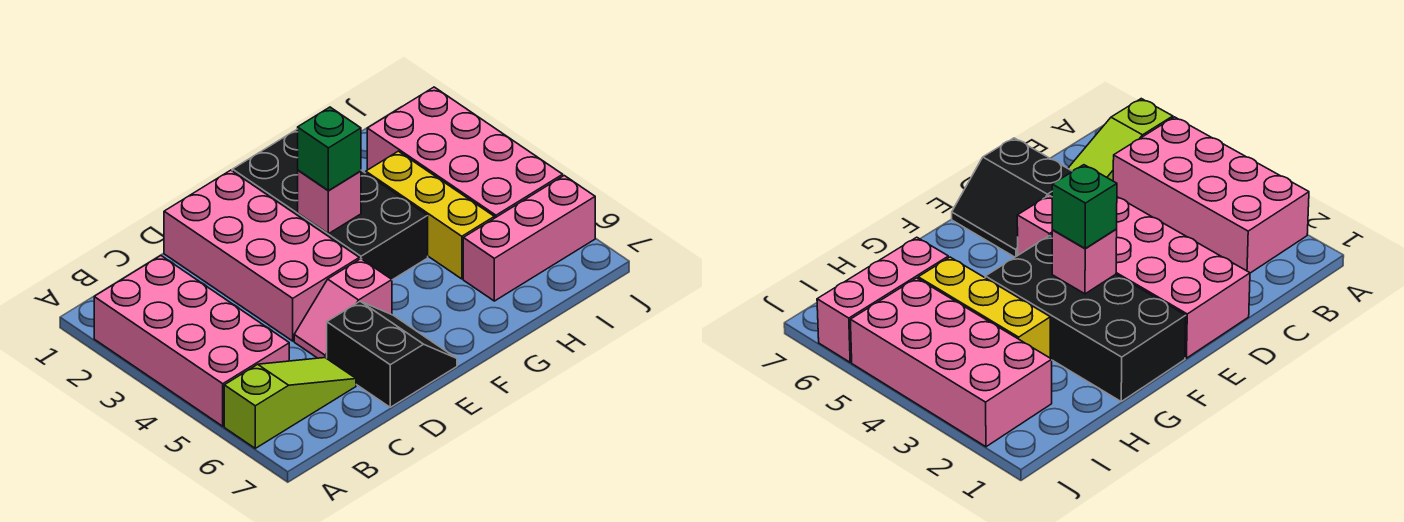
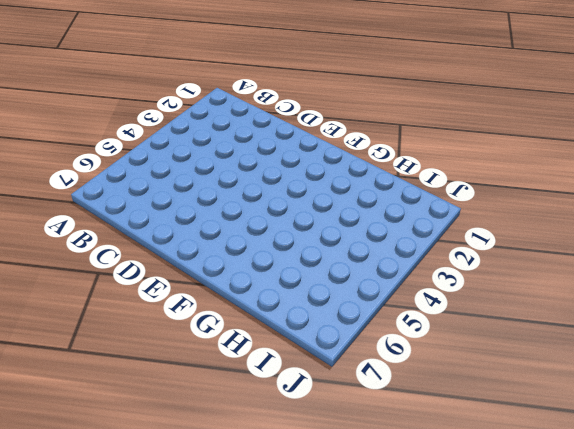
none -> pink brick A2:B5 level 1
none -> lime slope A6:C6 level 1 top A

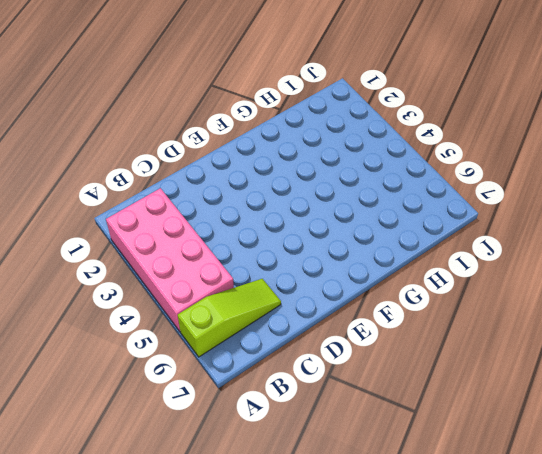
none -> pink brick D1:E4 level 1
none -> pink slope D5:E5 level 1 top E

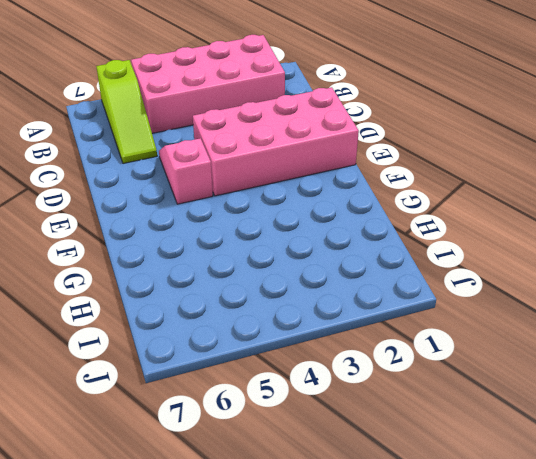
none -> black slope D6:E7 level 1 top D
none -> black brick F1:G4 level 1

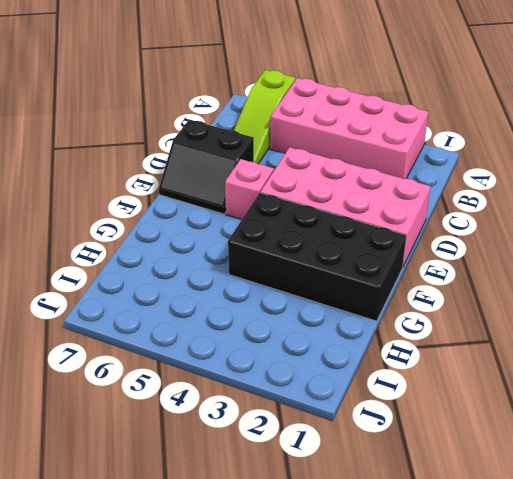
none -> yellow brick H3:H5 level 1
none -> pink brick H6:J6 level 1

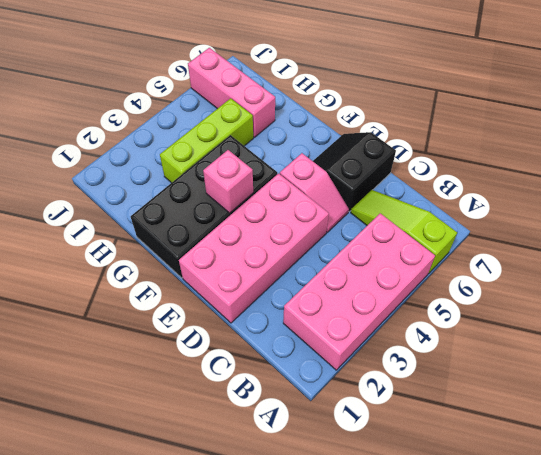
lime brick H3:H5 level 1 -> yellow brick H3:H5 level 1
none -> pink brick I2:J5 level 1
none -> green brick F3 level 3

